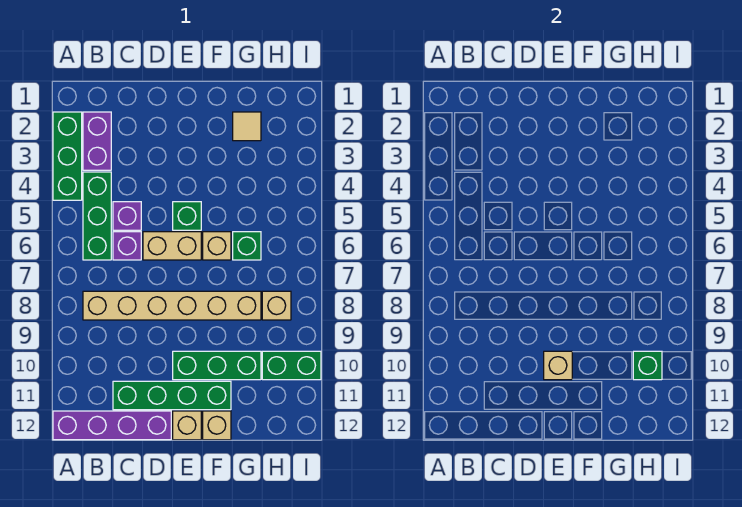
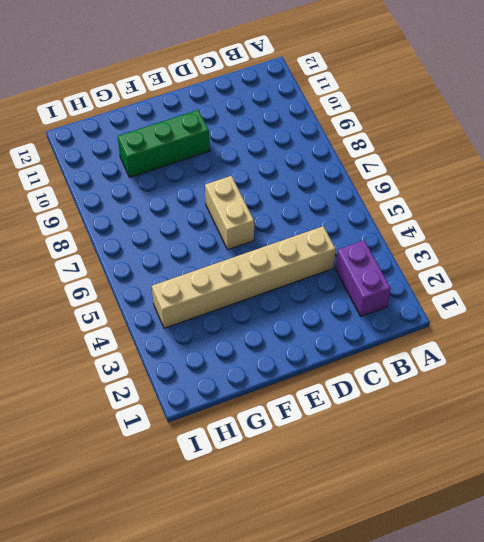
tan brick C4:H4 level 1 -> tan brick B8:G8 level 1
tan brick E6:E7 level 1 -> tan brick D6:E6 level 1
none -> green brick A2:A4 level 1
none -> purple brick A12:D12 level 1
none -> green brick B4:B6 level 1

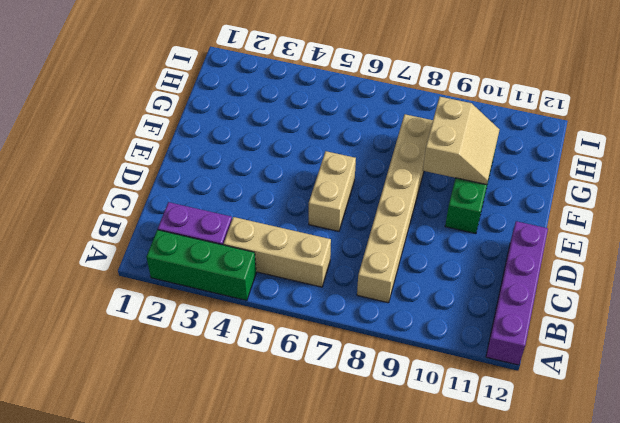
tan brick B4:B6 level 1 -> green brick B4:B6 level 1
tan slope F9:G10 level 2 top 9 -> none
none -> purple brick C5 level 1
none -> purple brick C6 level 1
none -> green brick C11:F11 level 1

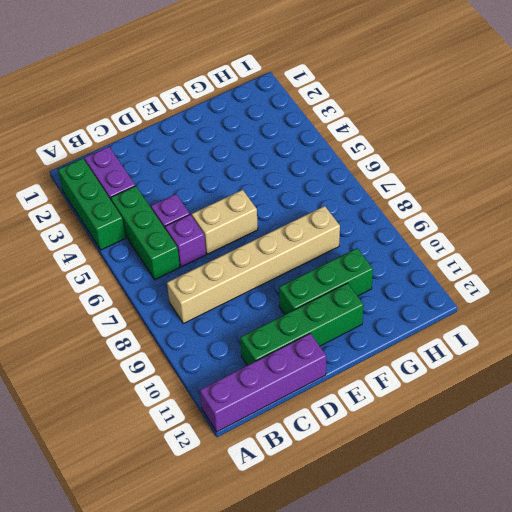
none -> green brick E5 level 1
none -> tan brick E12 level 1
none -> tan brick F6 level 1

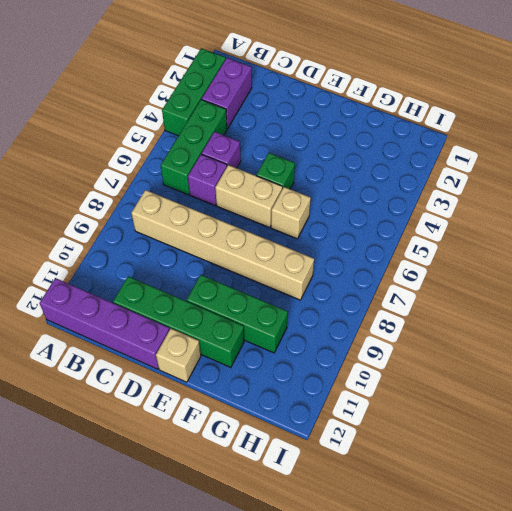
none -> tan brick F12 level 1
none -> tan tile G2 level 1
none -> green brick G6 level 1

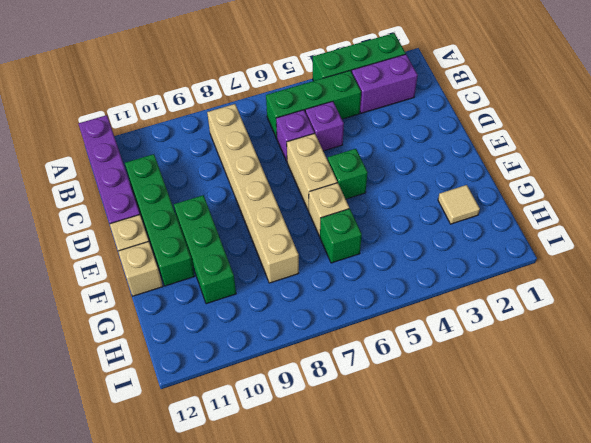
none -> tan brick H8 level 1
none -> green brick H10:I10 level 1
none -> tan brick E10 level 2

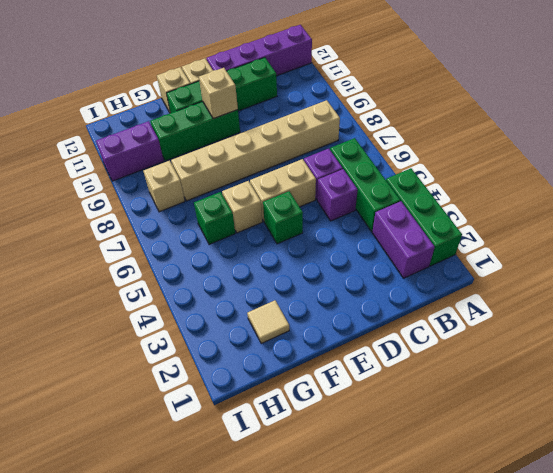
purple brick H10:I10 level 1 -> green brick H10:I10 level 1
none -> green brick H10 level 2

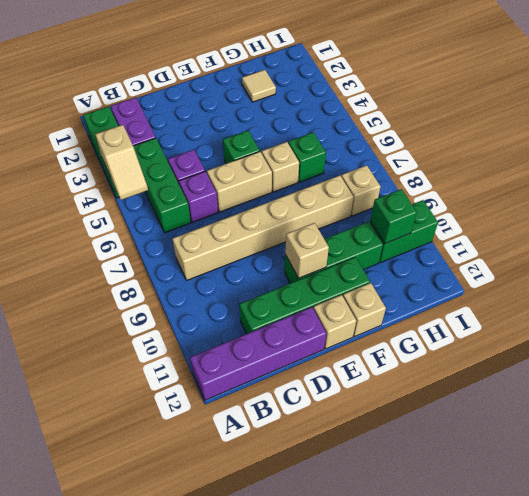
tan slope A4:A5 level 2 top 4 -> none

